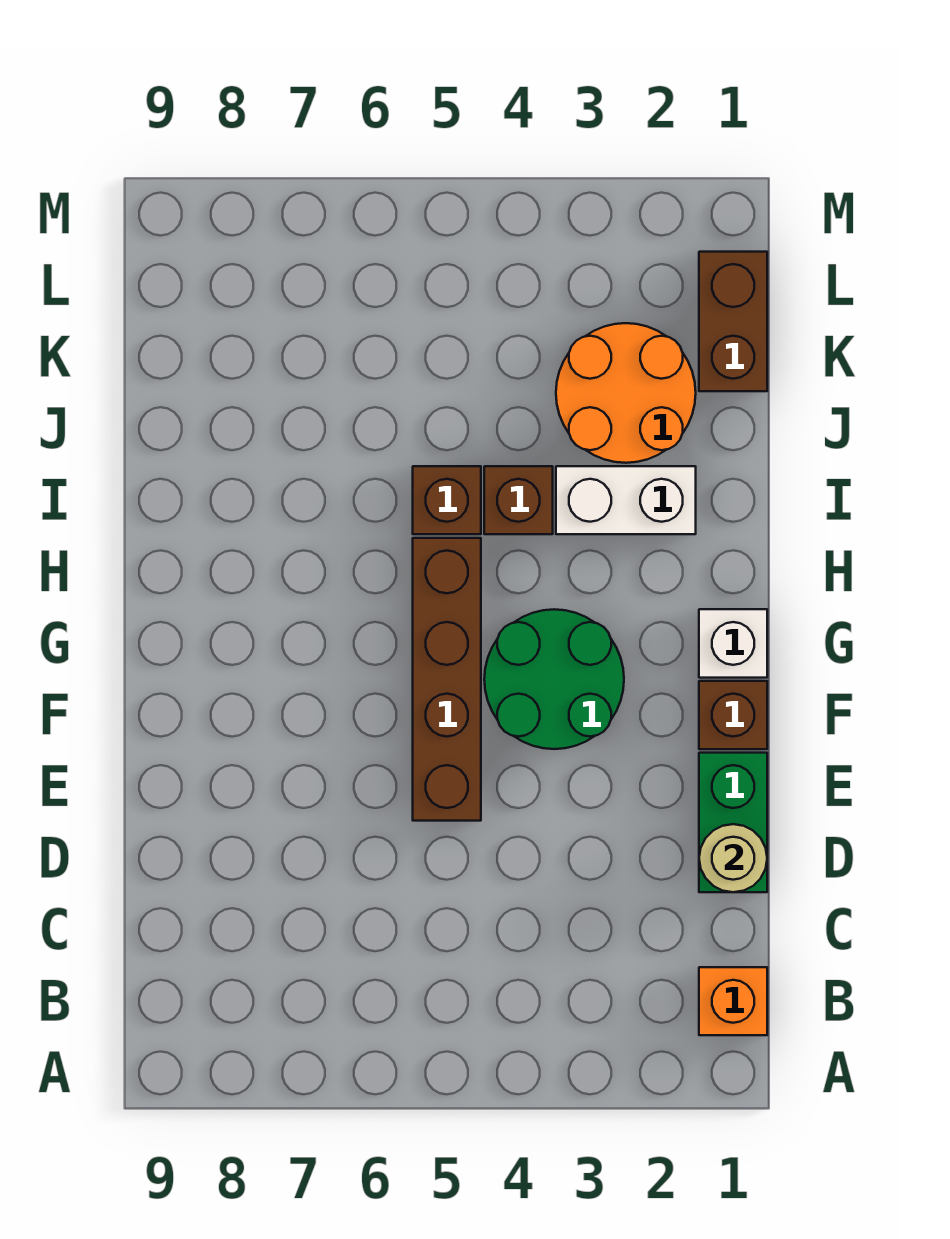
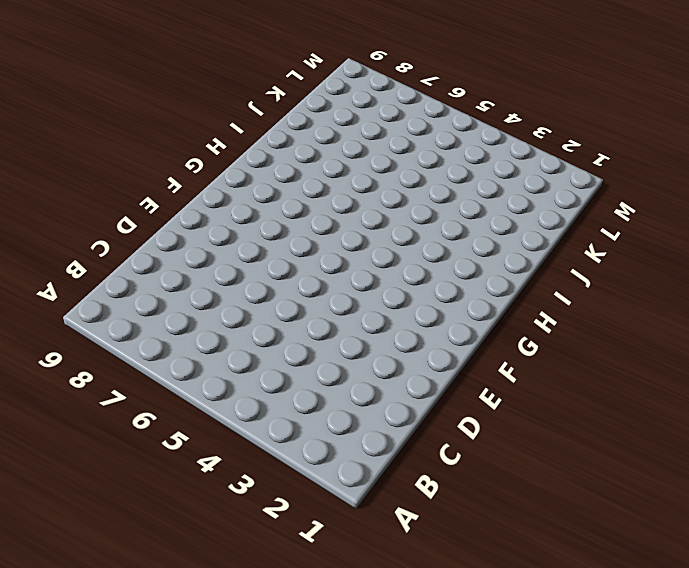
none -> orange brick B1 level 1
none -> green brick D1:E1 level 1
none -> brown brick E5:H5 level 1

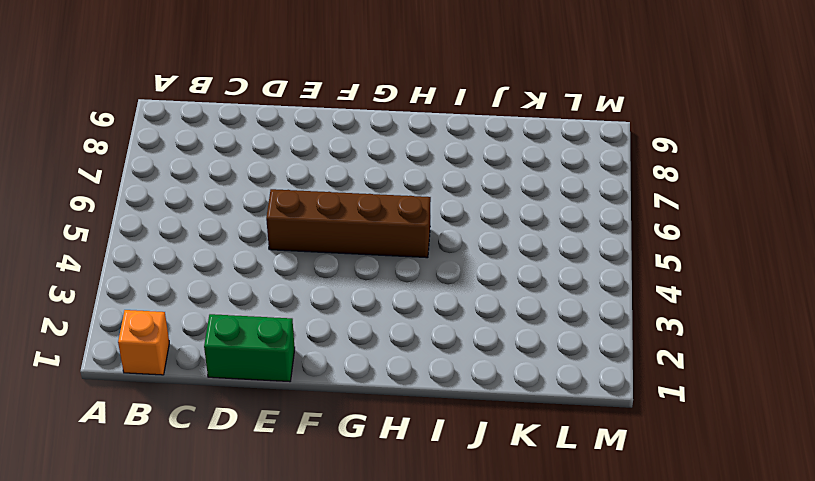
none -> brown brick F1 level 1
none -> green round brick F3:G4 level 1
none -> white brick G1 level 1

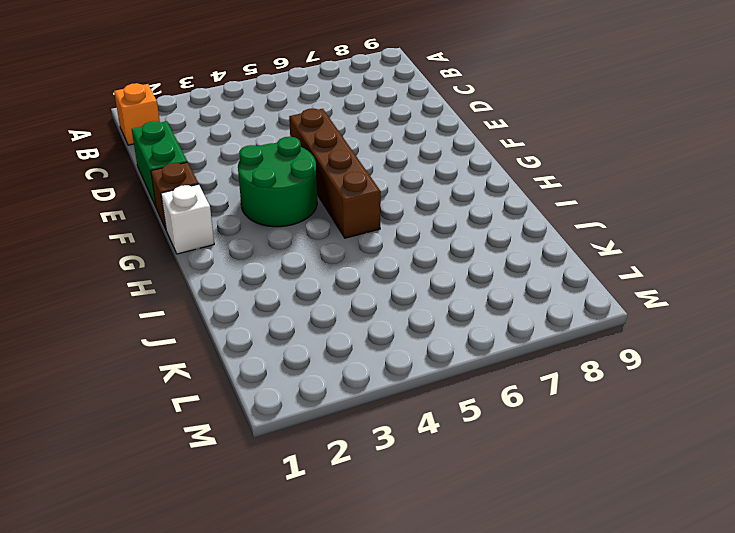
none -> white brick I2:I3 level 1
none -> brown brick I4 level 1
none -> brown brick I5 level 1

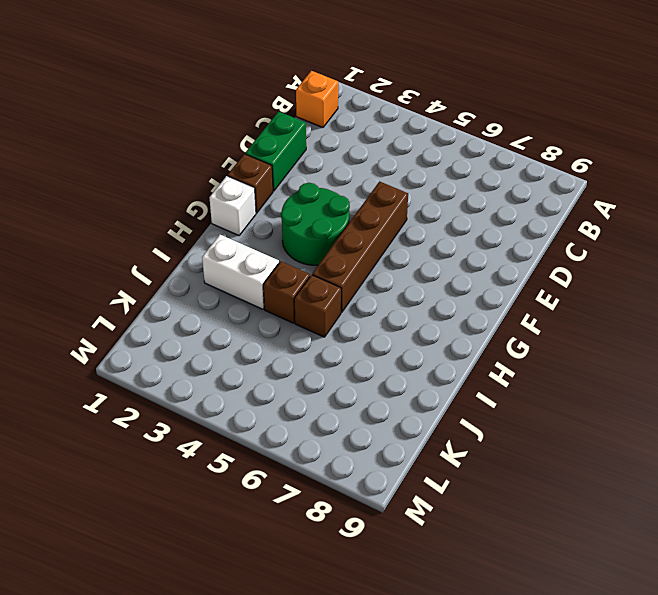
none -> orange round brick J2:K3 level 1
none -> brown brick K1:L1 level 1
none -> tan round brick D1 level 2

